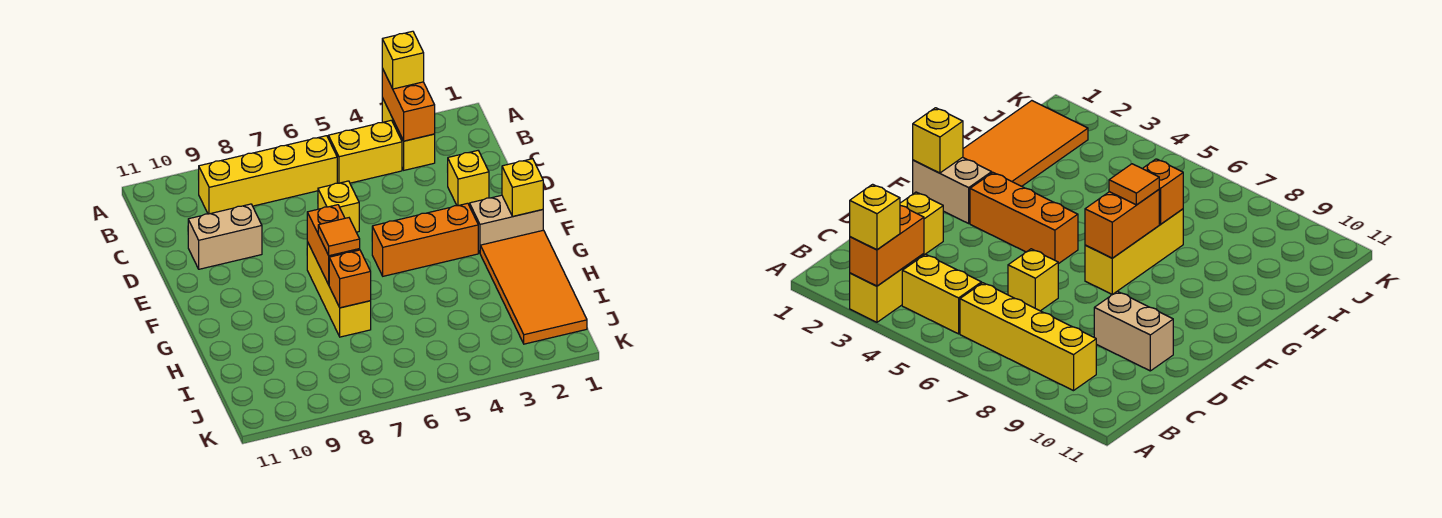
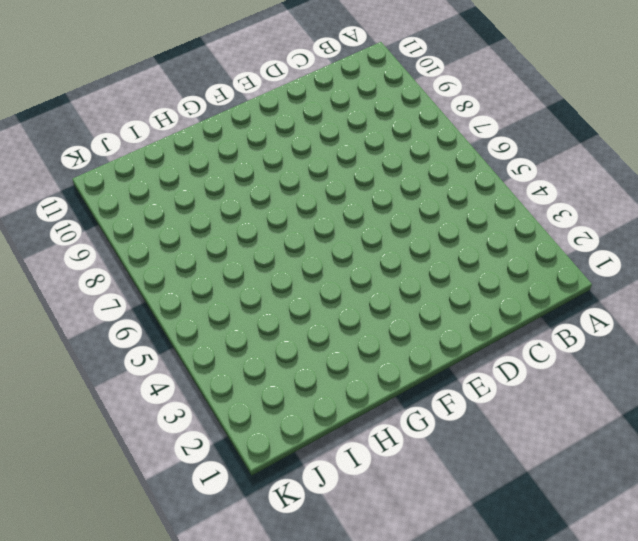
none -> yellow brick A3:B3 level 1
none -> yellow brick B4:B5 level 1
none -> yellow brick B6:B9 level 1

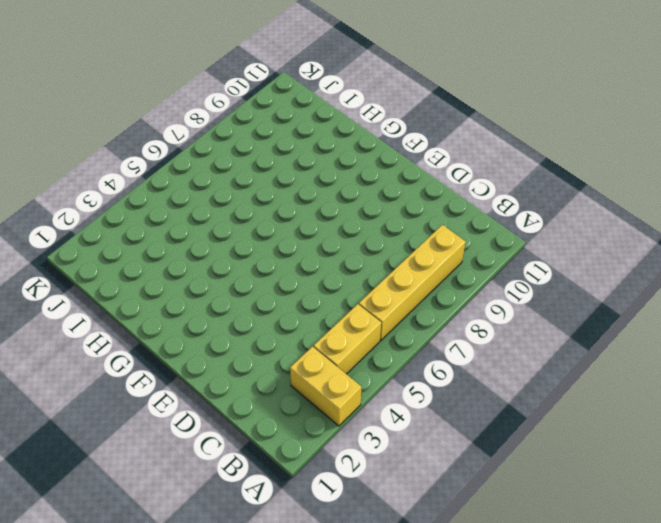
none -> yellow brick D2 level 1
none -> yellow brick D6 level 1
none -> tan brick D9:D10 level 1

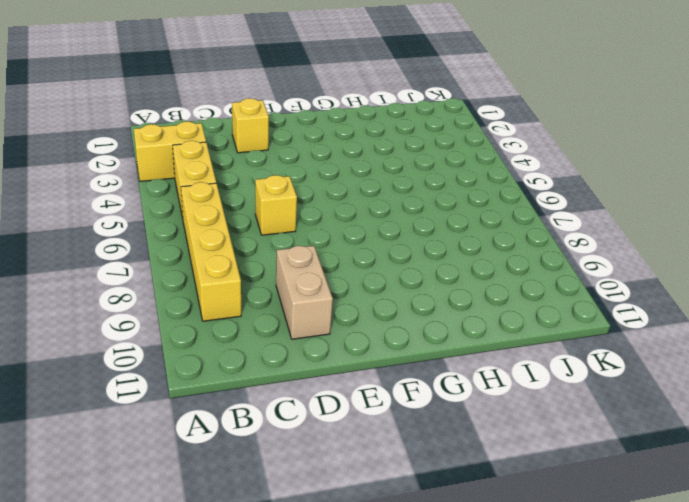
none -> tan brick F1:F2 level 1
none -> orange brick F3:F5 level 1
none -> yellow brick F7:H7 level 1

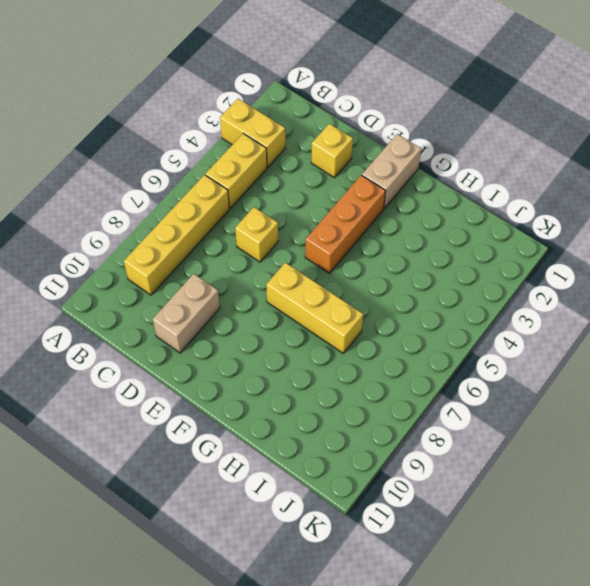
none -> orange tile G1:J2 level 1
none -> orange brick A3:B3 level 2
none -> yellow brick F1 level 2

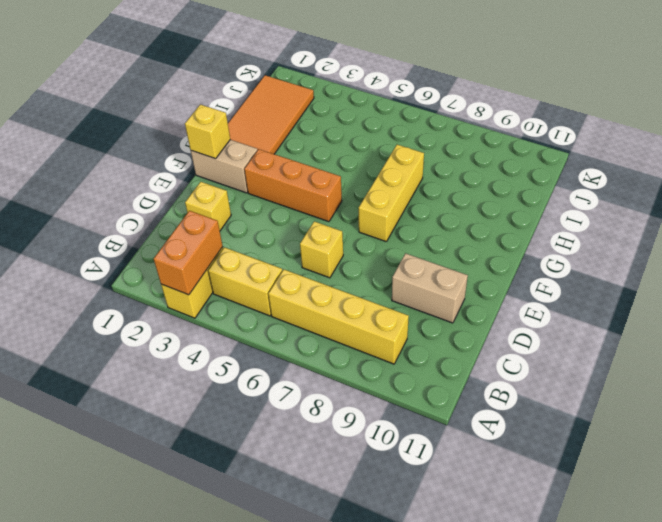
none -> orange brick F7:G7 level 2
none -> orange brick H7 level 2
none -> yellow brick A3 level 3

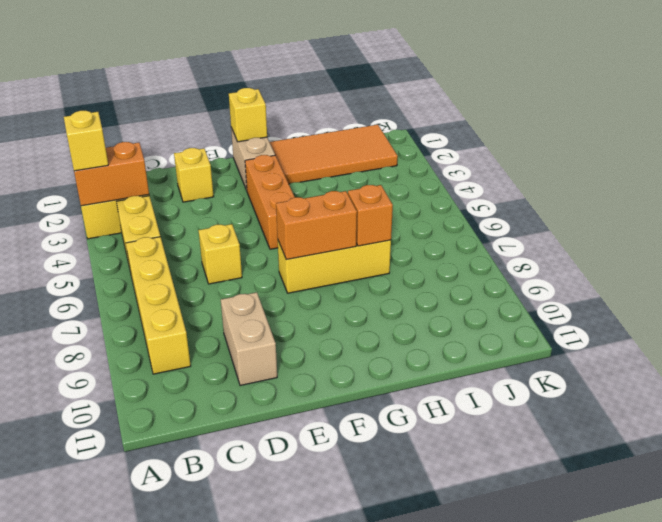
none -> orange tile G7 level 3

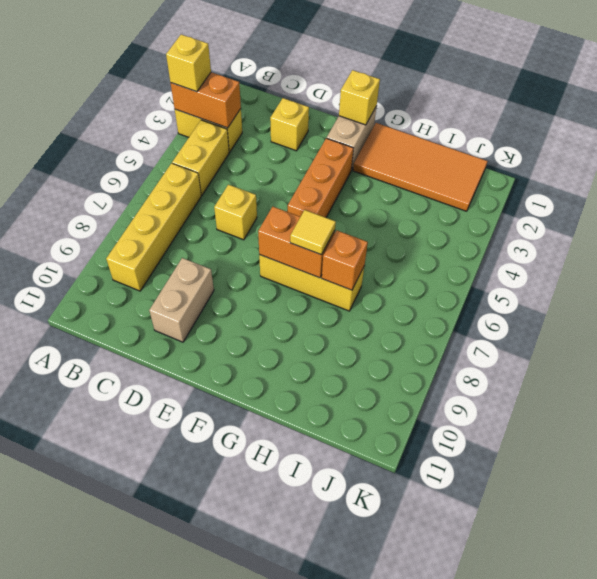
yellow tile G7 level 3 -> orange tile G7 level 3

